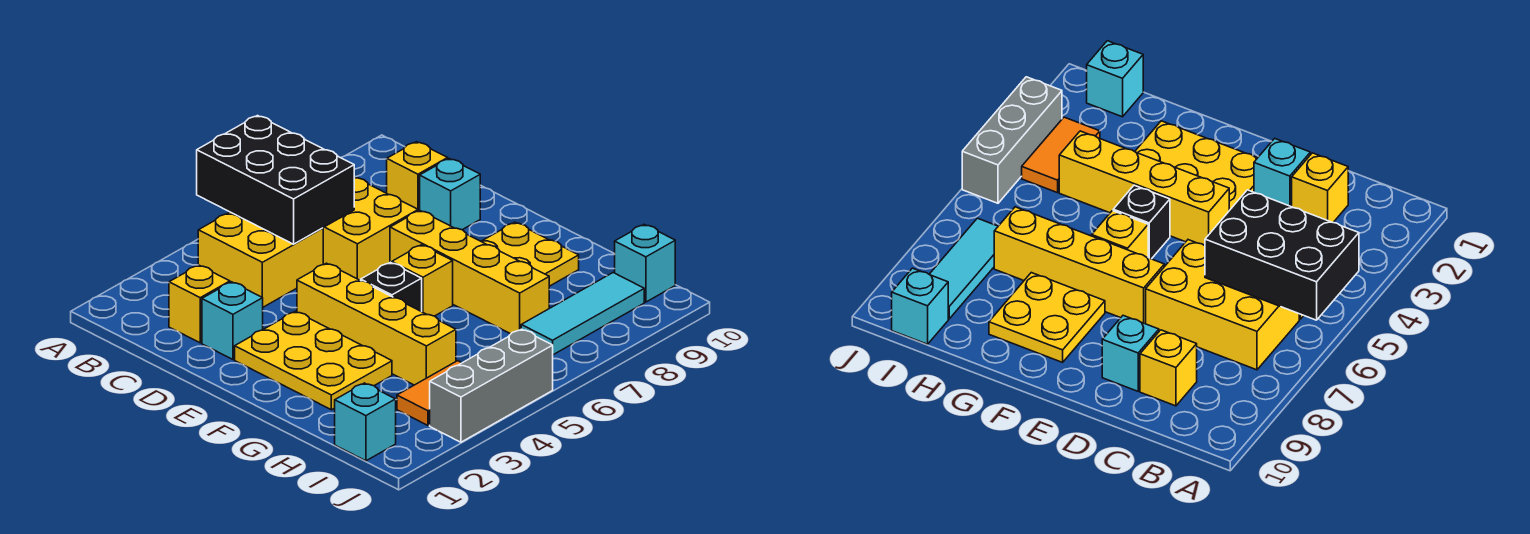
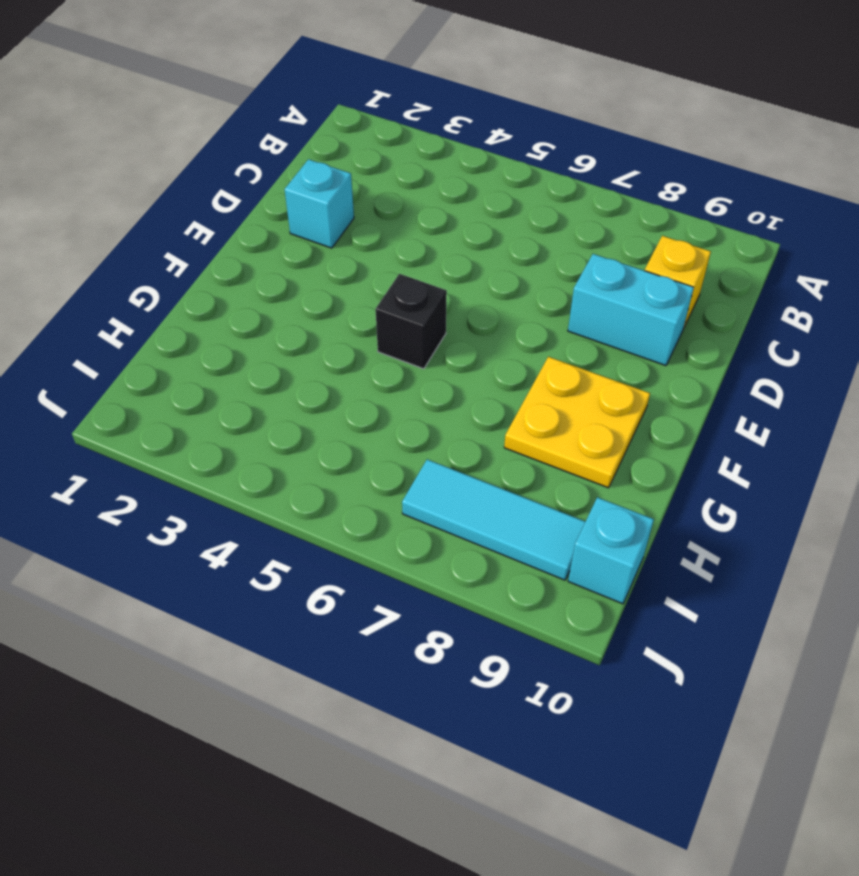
cyan brick D8:D9 level 1 -> cyan brick D9 level 1
none -> yellow brick B4:C5 level 1
none -> yellow brick B6:D7 level 1
none -> yellow brick C2 level 1

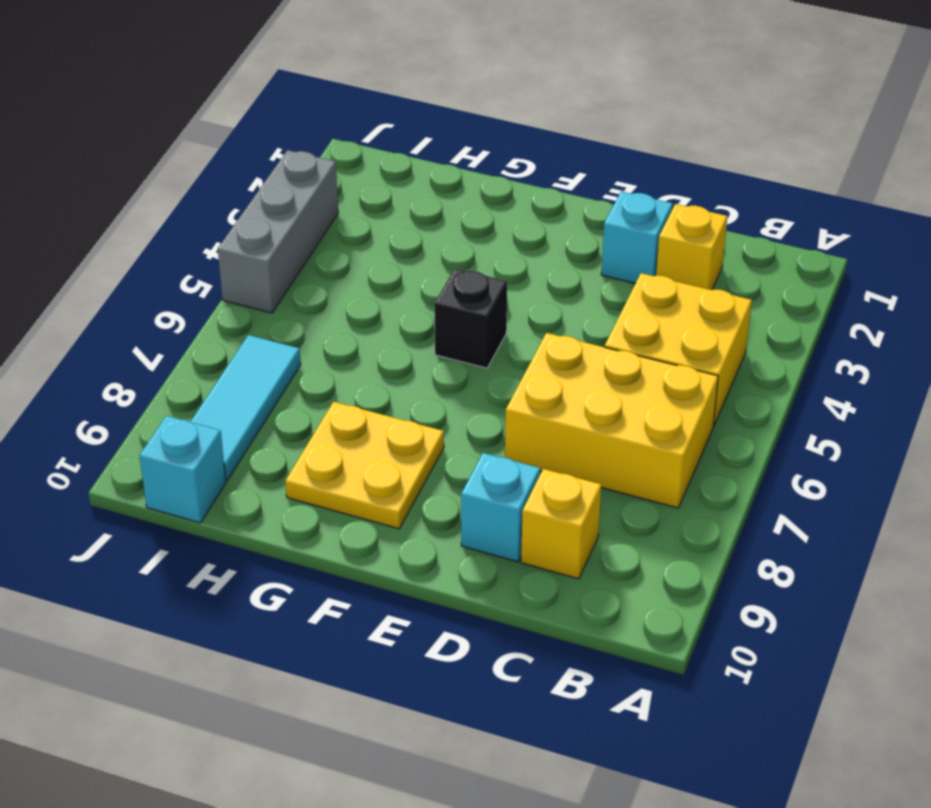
none -> yellow plate E2:G3 level 1
none -> yellow brick E4:H4 level 1
none -> yellow brick E7:H7 level 1

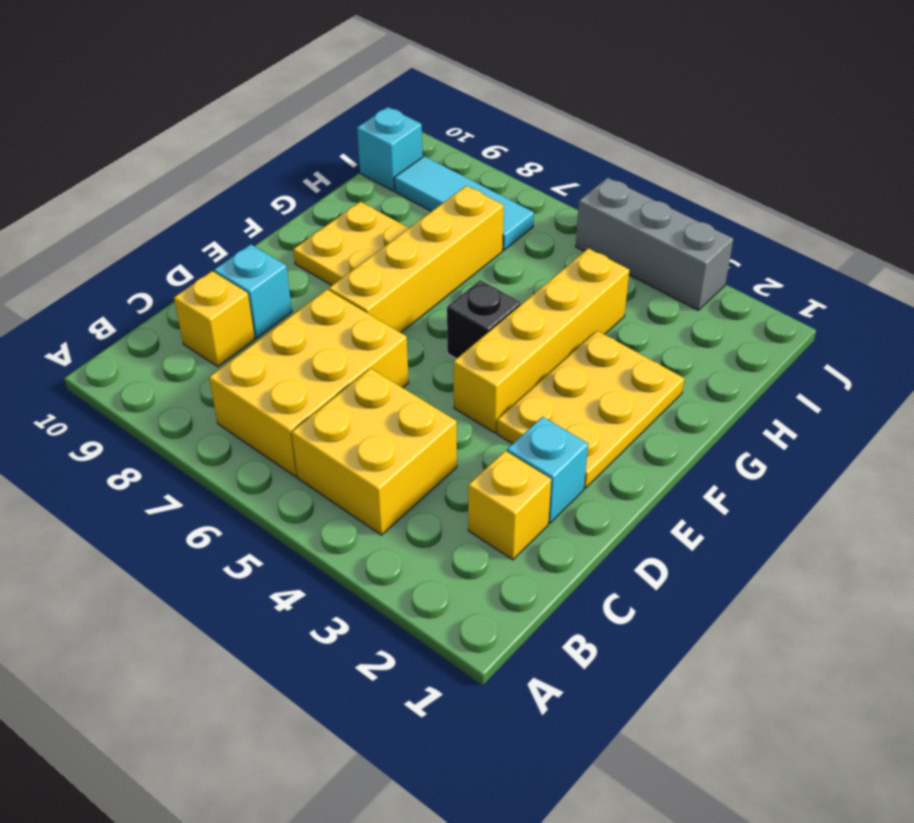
none -> yellow brick F6 level 1
none -> cyan brick I1 level 1
none -> orange tile I3:I4 level 1

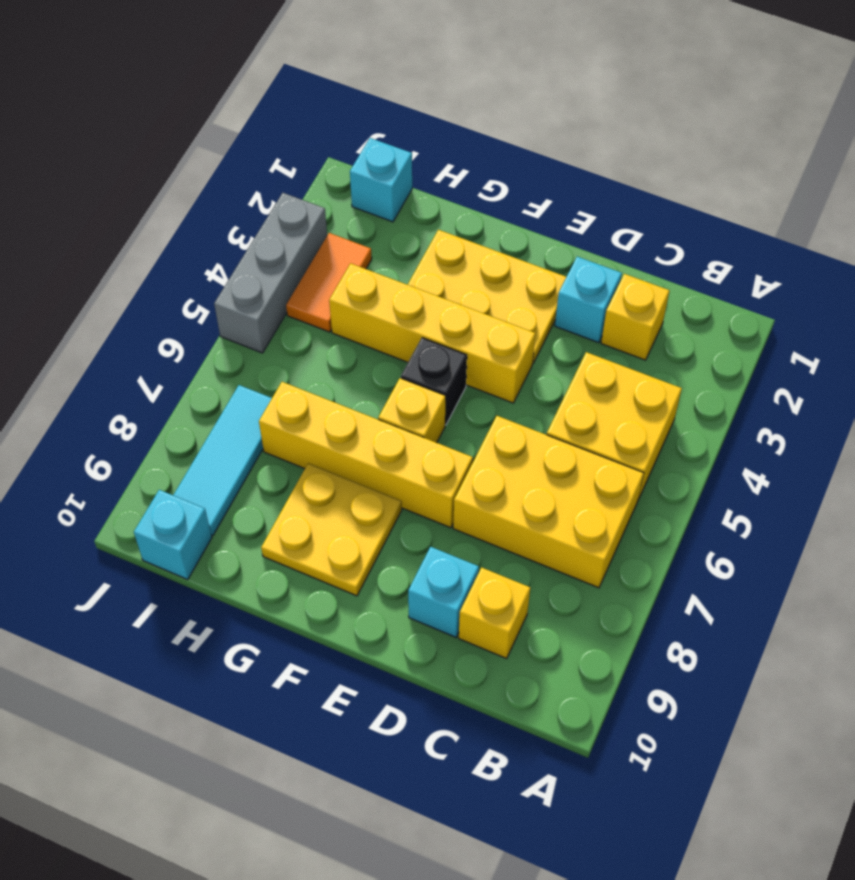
none -> black brick A5:C6 level 2

